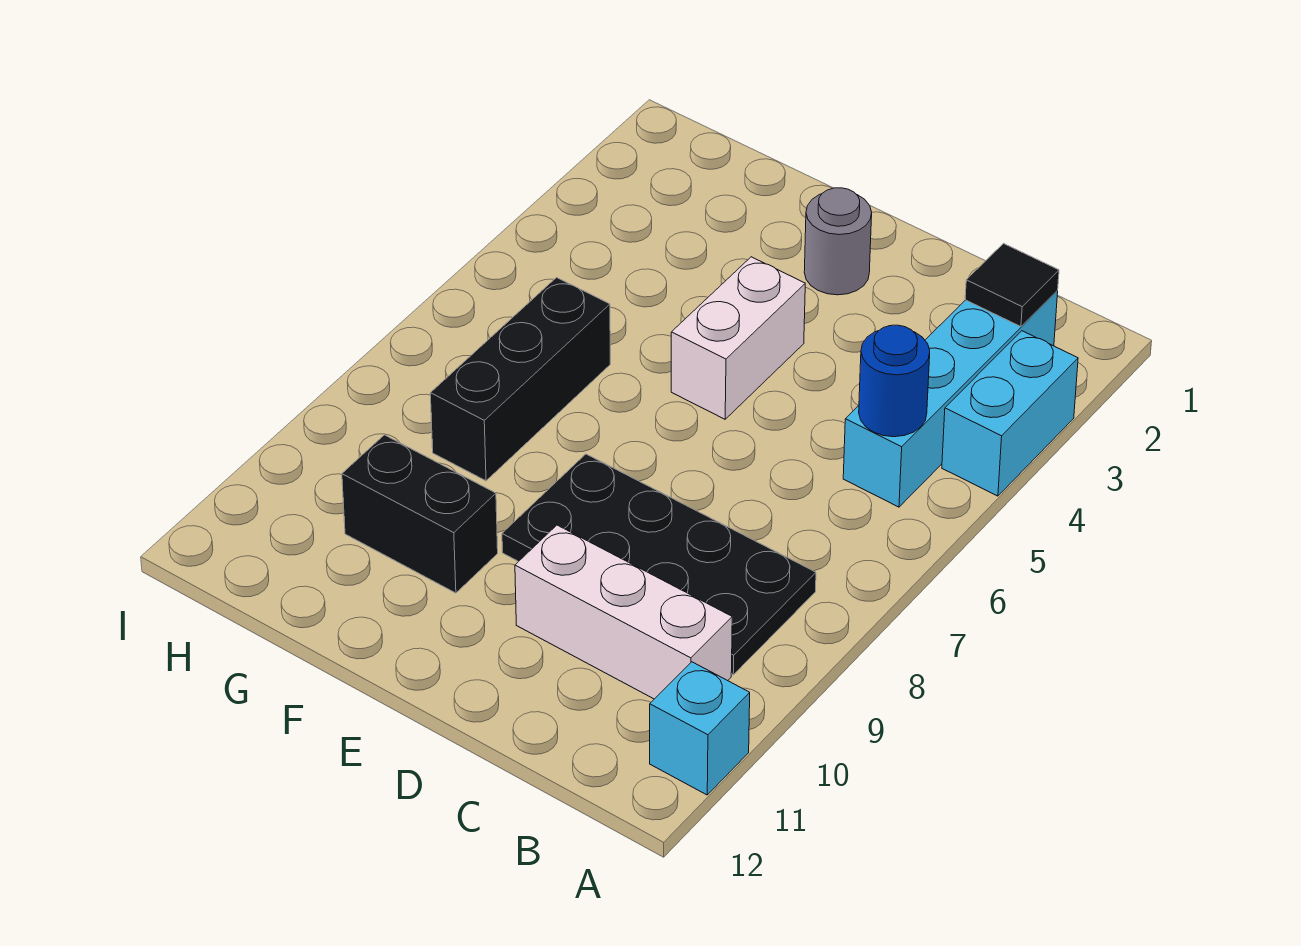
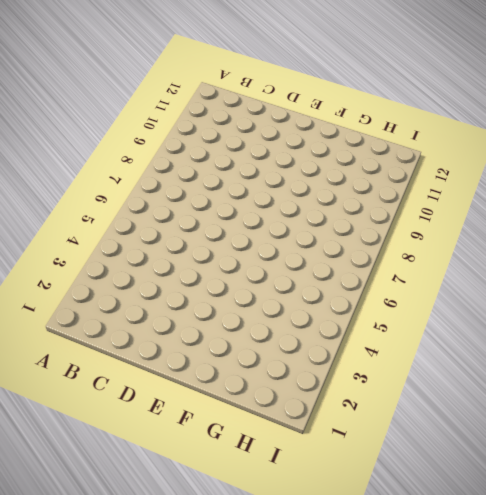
none -> cyan brick A3:A4 level 1
none -> cyan brick A11 level 1

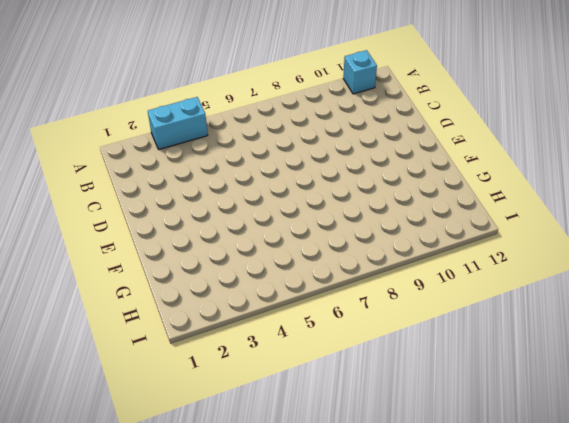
none -> cyan brick B2:B5 level 1
none -> black plate B8:E9 level 1

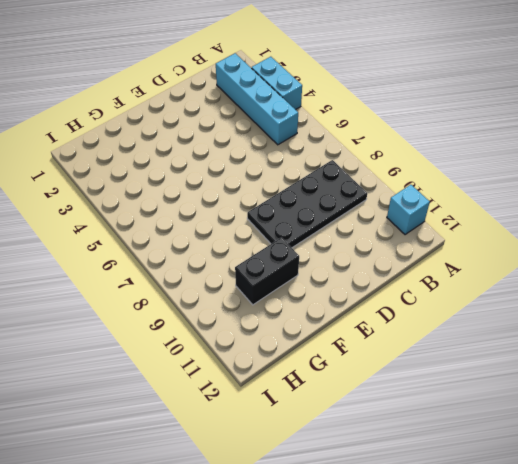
none -> white brick B10:D10 level 1
none -> grey round brick E2 level 1

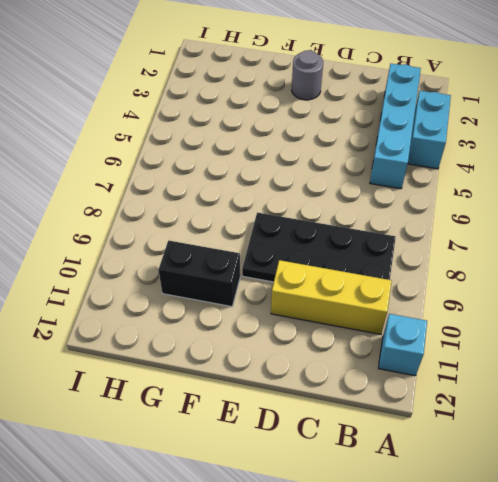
yellow brick B10:D10 level 1 -> white brick B10:D10 level 1
none -> white brick E4:E5 level 1
none -> black brick G6:G8 level 1

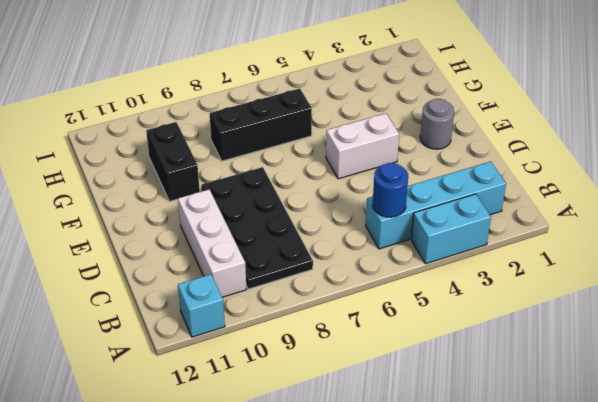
none -> black tile B2 level 2

